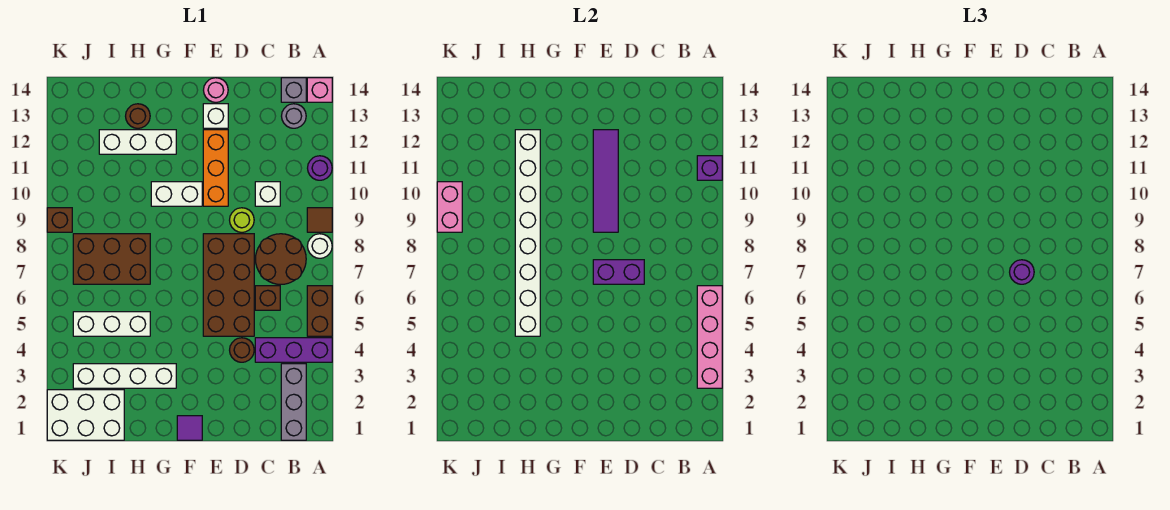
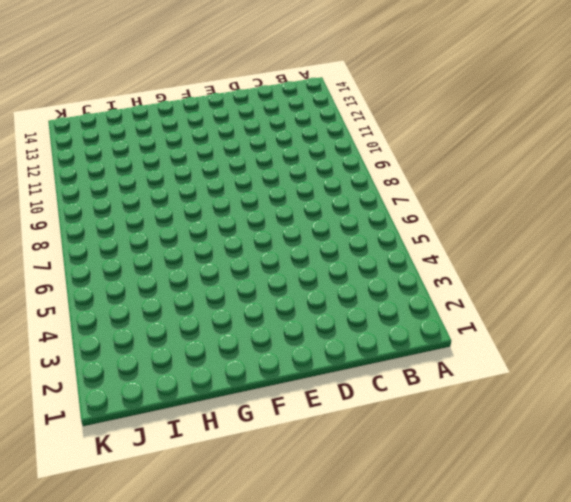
none -> purple brick A4:C4 level 1
none -> brown brick A5:A6 level 1
none -> white round brick A8 level 1
none -> brown tile A9 level 1

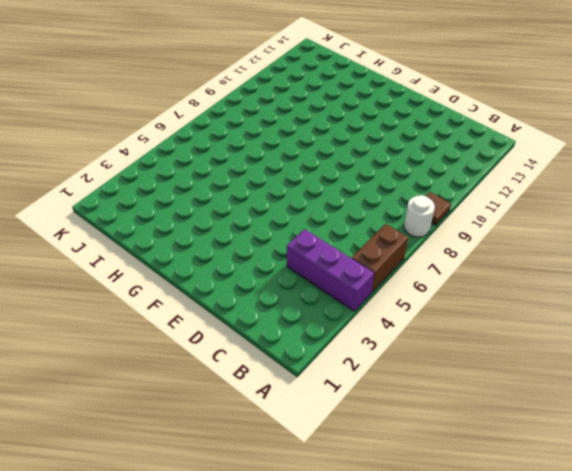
none -> purple round brick A11 level 1
none -> pink brick A14 level 1
none -> grey brick B1:B3 level 1
none -> brown round brick B7:C8 level 1

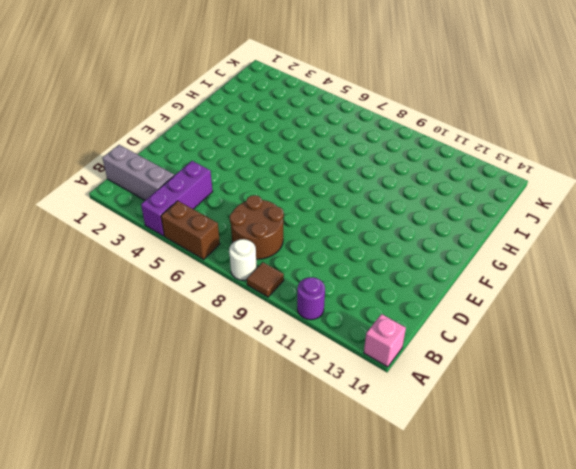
none -> grey round brick B13 level 1
none -> grey brick B14 level 1
none -> brown brick C6 level 1
none -> white brick C10 level 1

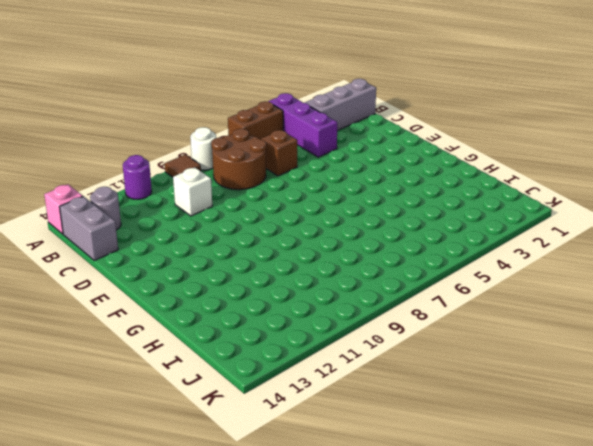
grey brick B14:C14 level 1 -> grey brick B14 level 1
none -> brown round brick D4 level 1
none -> brown brick D5:E8 level 1
none -> lime round brick D9 level 1
none -> orange brick E10:E12 level 1

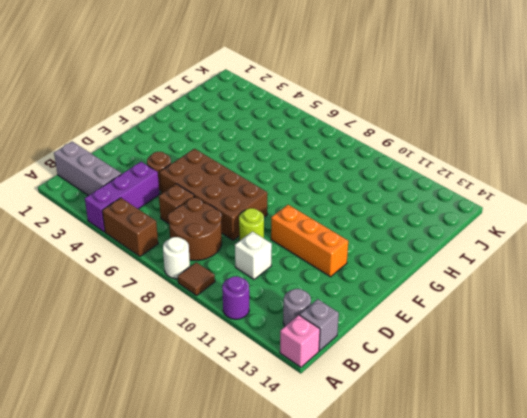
none -> white brick E13 level 1
none -> pink round brick E14 level 1
none -> purple tile F1 level 1
none -> white brick F10:G10 level 1

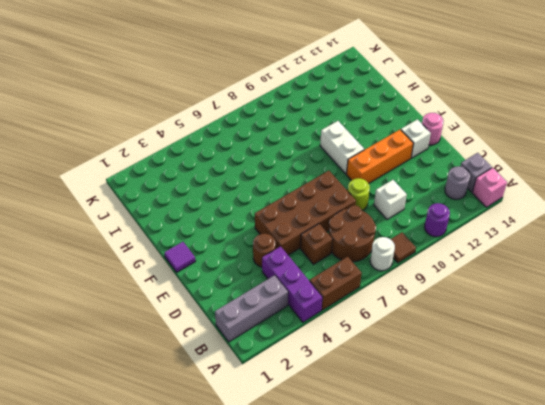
none -> white brick G3:J3 level 1
none -> white brick G12:I12 level 1
none -> white brick H5:J5 level 1
none -> brown brick H7:J8 level 1

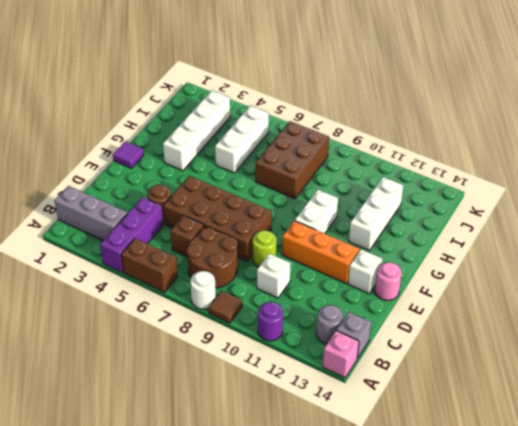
none -> brown round brick H13 level 1
none -> white brick I1:K2 level 1
none -> brown brick K9 level 1
none -> pink brick A3:A6 level 2

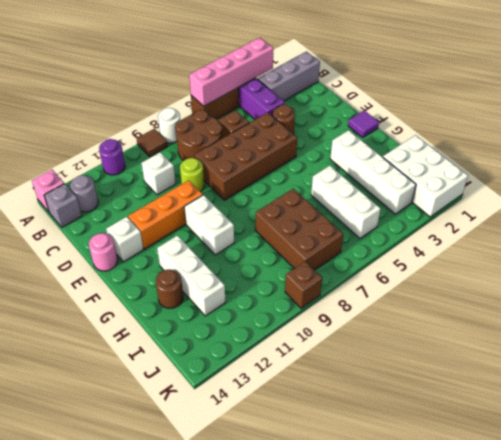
none -> purple brick A11 level 2
none -> purple brick D7:E7 level 2
none -> purple tile E9:E12 level 2
none -> white brick H5:H12 level 2

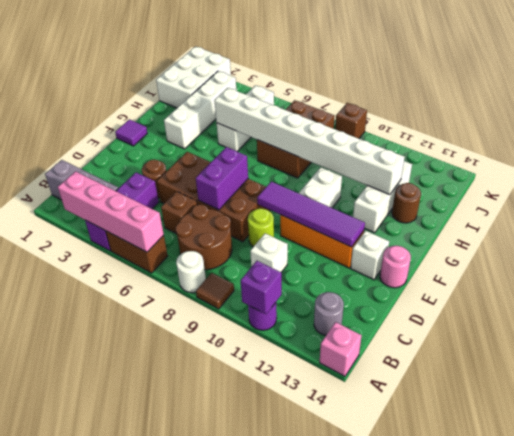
none -> grey brick B14 level 1
none -> pink brick K9:K10 level 2
none -> purple round brick D7 level 3

